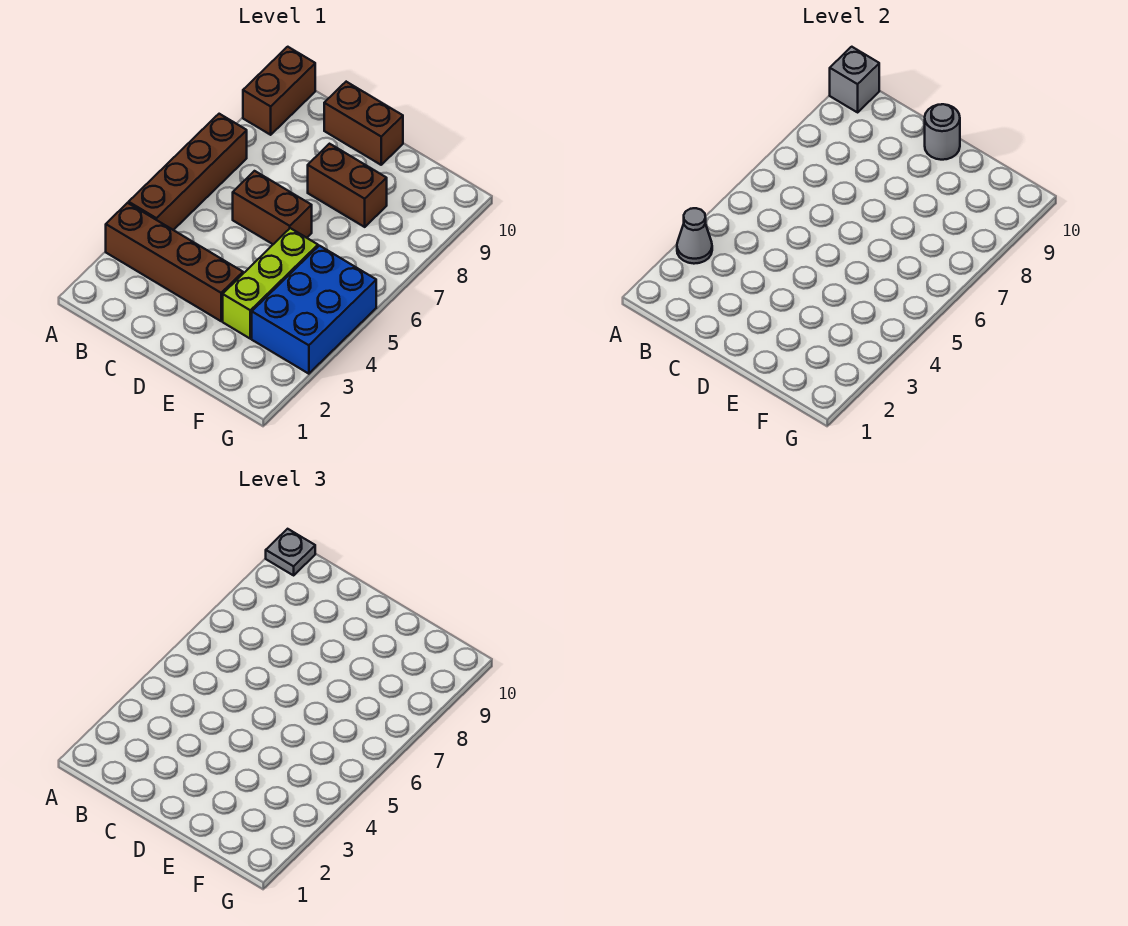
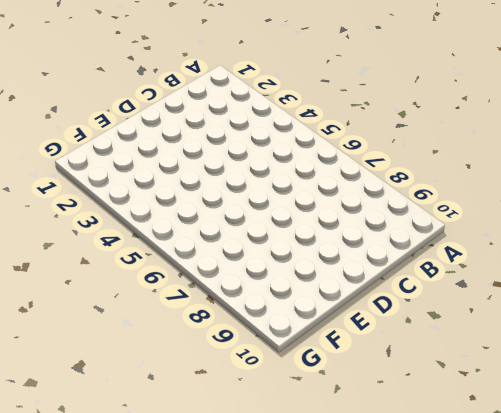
none -> brown brick A3:D3 level 1
none -> brown brick A4:A7 level 1
none -> brown brick A9:A10 level 1

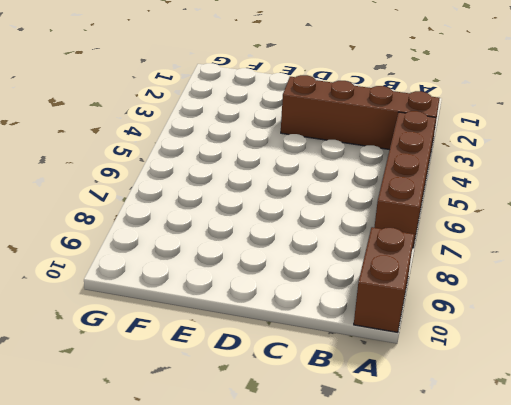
none -> brown brick C6:D6 level 1
none -> brown brick C10:D10 level 1
none -> brown brick D8:E8 level 1

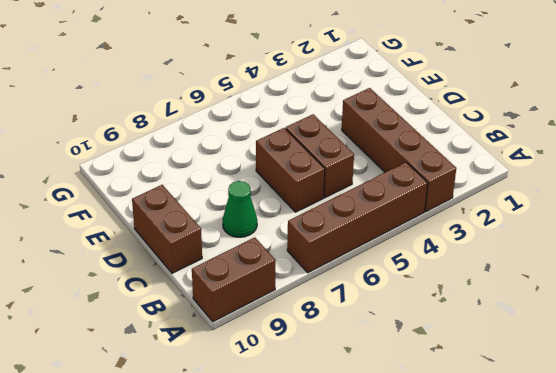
brown brick C5:D5 level 1 -> brown brick D8:E8 level 1
green cone C8 level 1 -> none
none -> lime brick E3:E5 level 1
none -> blue brick F3:G5 level 1
none -> grey cone A3 level 2

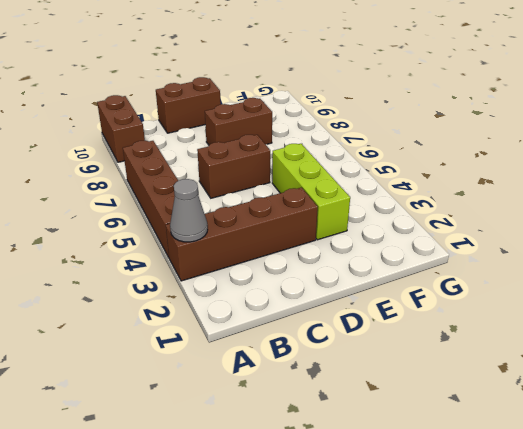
none -> blue brick F3:G5 level 1
none -> grey brick A10 level 2
none -> grey round brick D10 level 2

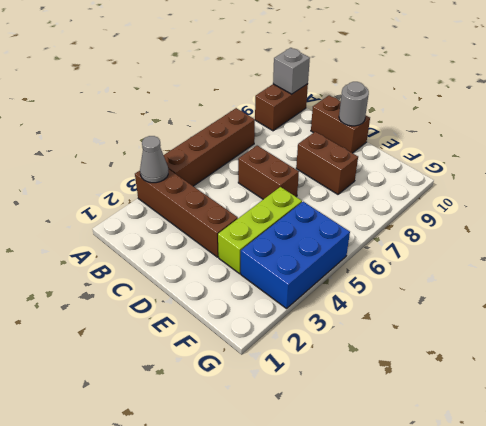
none -> grey plate A10 level 3

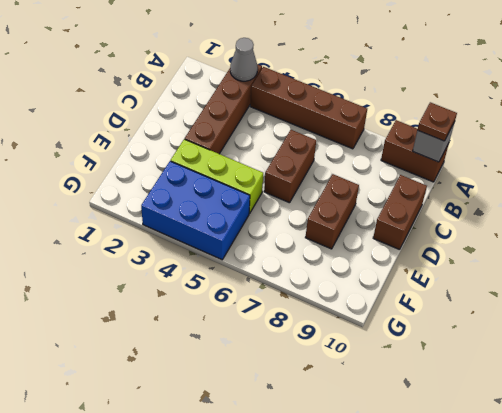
brown plate A10 level 3 -> grey plate A10 level 3
none -> grey round brick D10 level 2

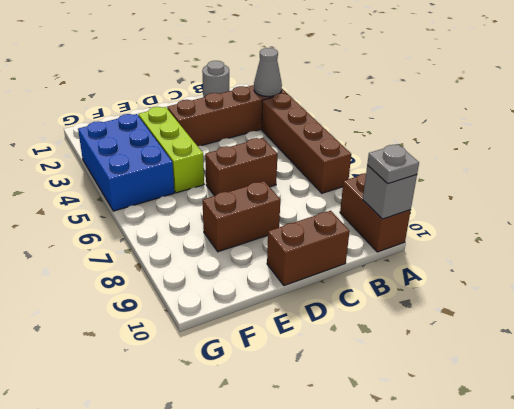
grey round brick B1 level 1 -> grey round brick D10 level 2

